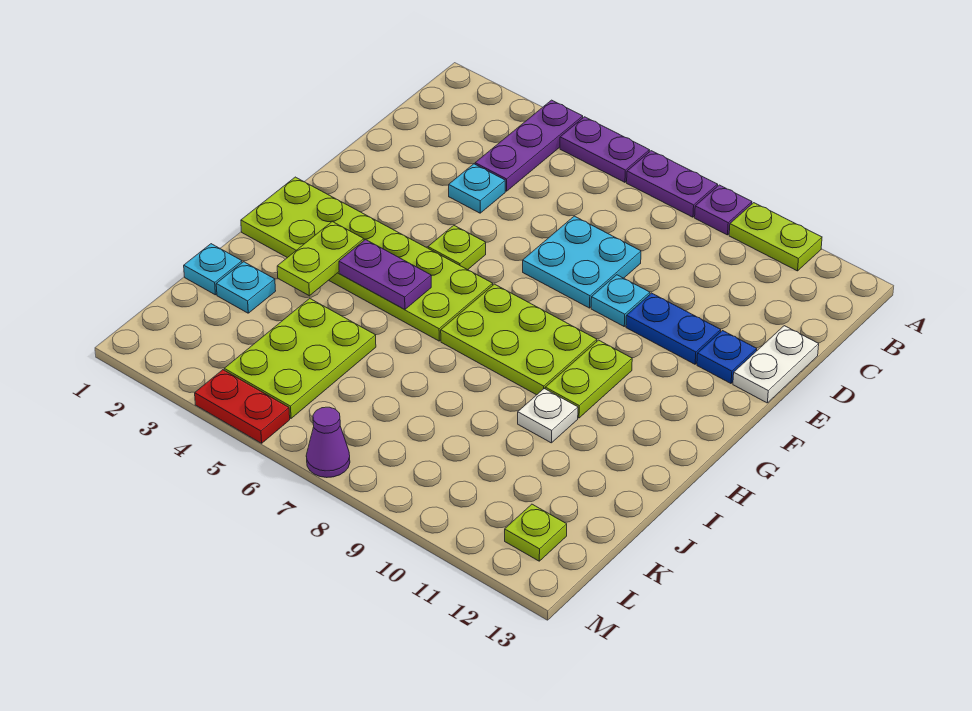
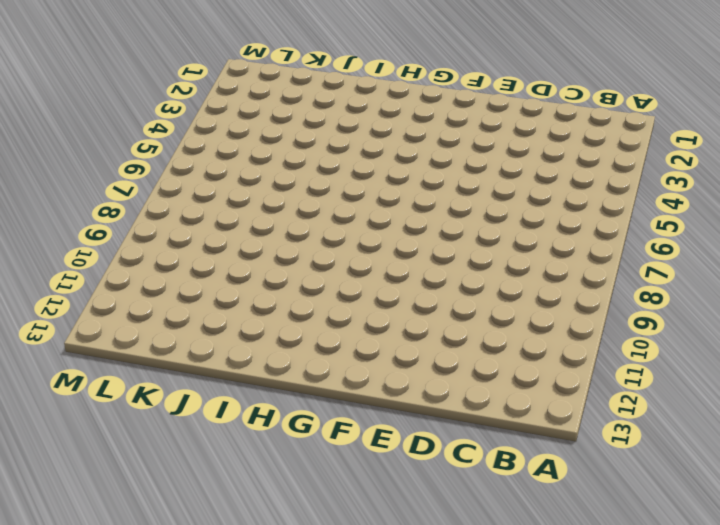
none -> purple plate A4:C4 level 1
none -> purple plate A5:A6 level 1
none -> purple plate A7:A8 level 1

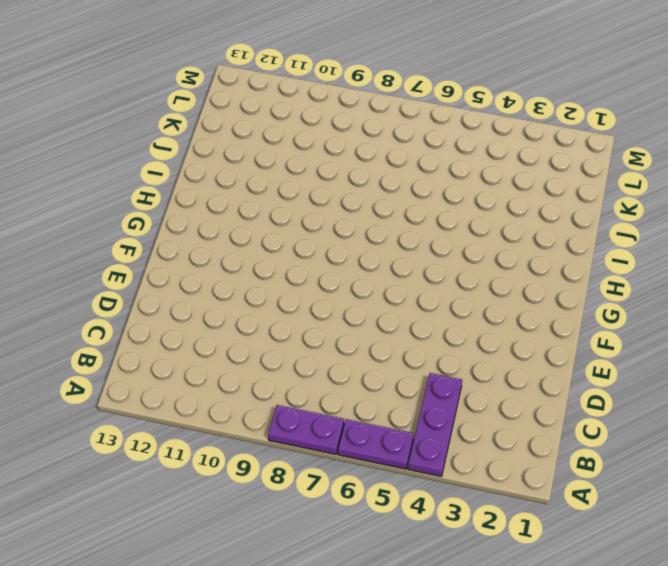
none -> purple plate A9 level 1
none -> lime plate A10:A11 level 1
none -> cyan plate D4 level 1

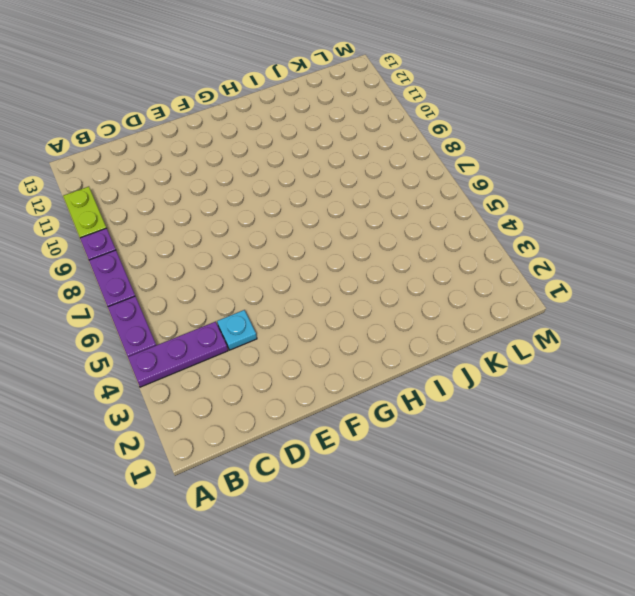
none -> cyan plate D7:E8 level 1
none -> white plate D13:E13 level 1
none -> cyan plate E9 level 1

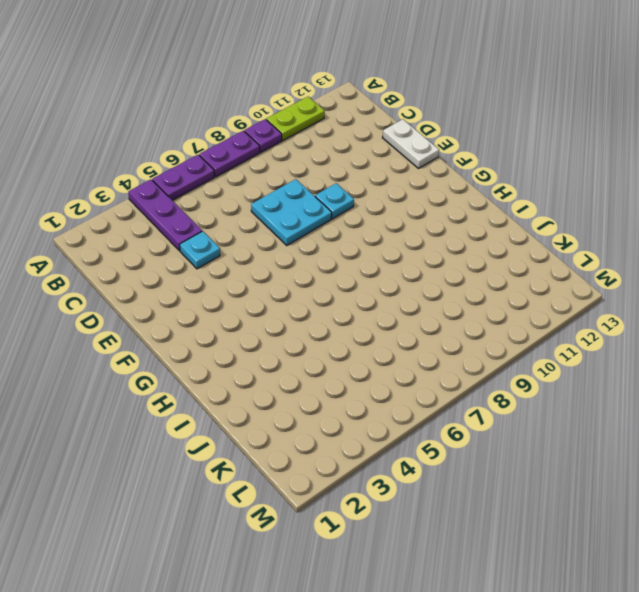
none -> blue plate E10:E11 level 1
none -> blue plate E12 level 1
none -> lime plate F5 level 1

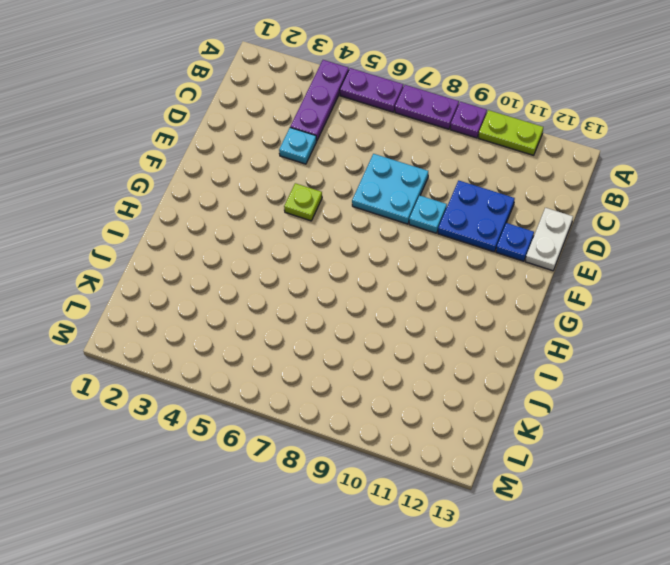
blue plate D10:E11 level 1 -> blue plate E10:E11 level 1
none -> lime plate G1:H6 level 1
none -> lime plate G7:H9 level 1
none -> lime plate G10:H10 level 1

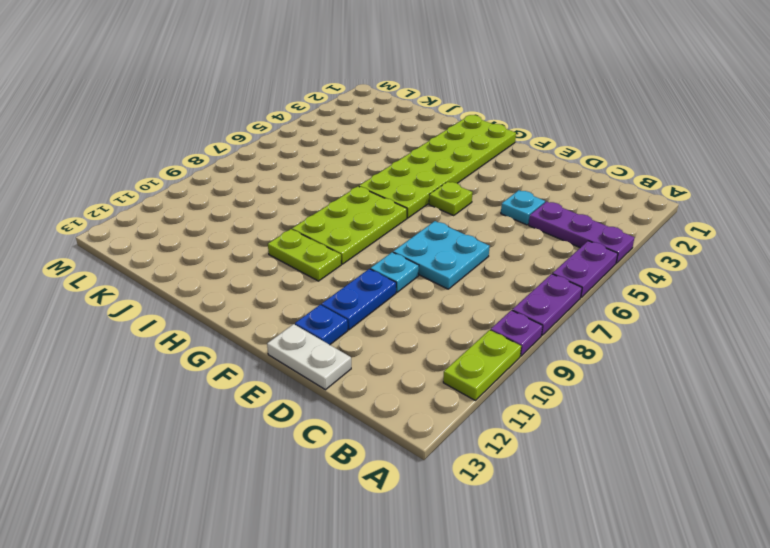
none -> white plate I10 level 1
none -> cyan plate J1 level 1
none -> cyan plate J2 level 1

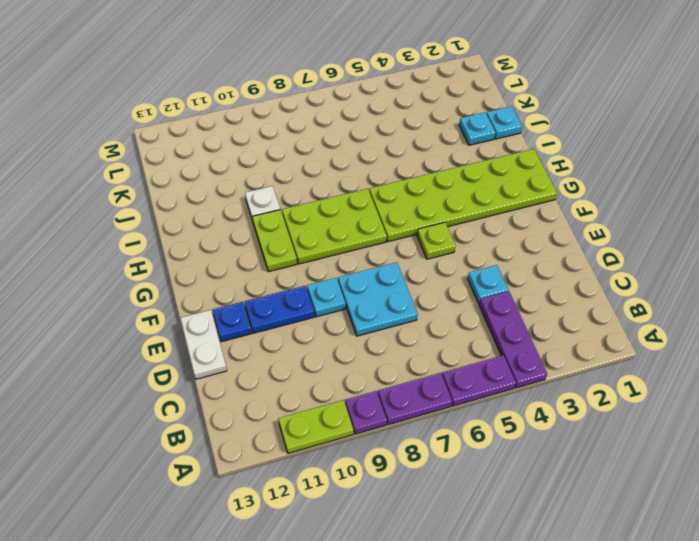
none -> lime plate J4:L5 level 1
none -> lime plate L12 level 1
none -> red plate M4:M5 level 1

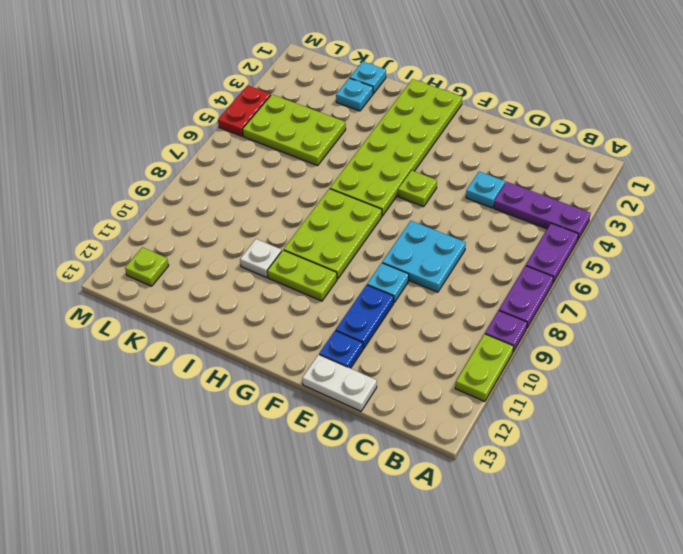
none -> purple cone M7 level 1
none -> lime plate H3:I3 level 2
none -> purple plate H4:H5 level 2

